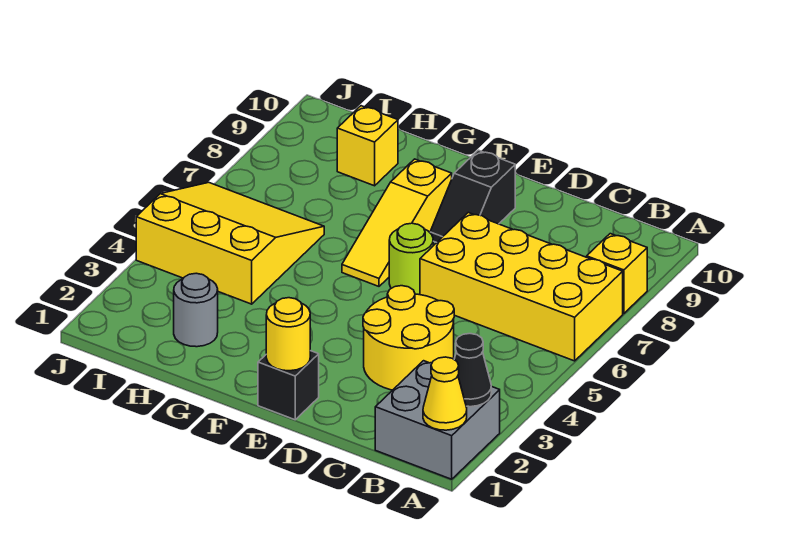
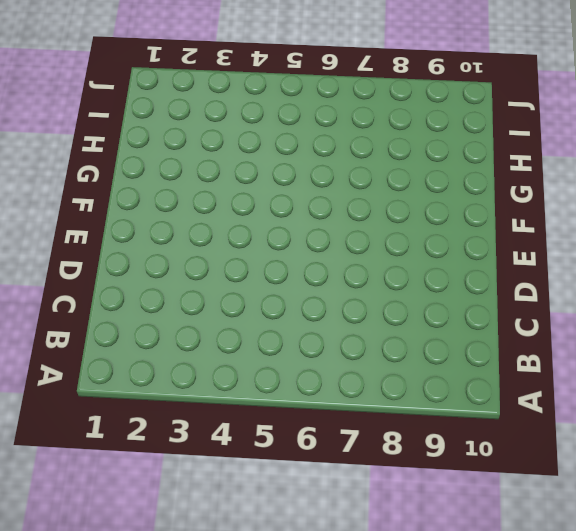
none -> grey brick A1:B2 level 1
none -> yellow brick A6:D7 level 1
none -> yellow brick A8 level 1

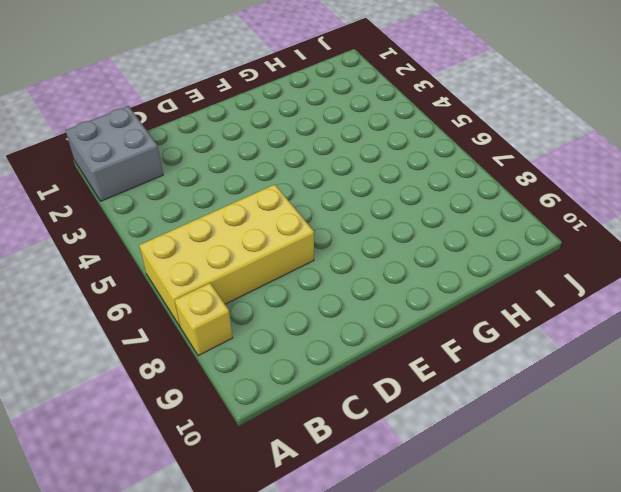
none -> yellow round brick C3:D4 level 1
none -> black brick E1 level 1
none -> lime round brick E6 level 1

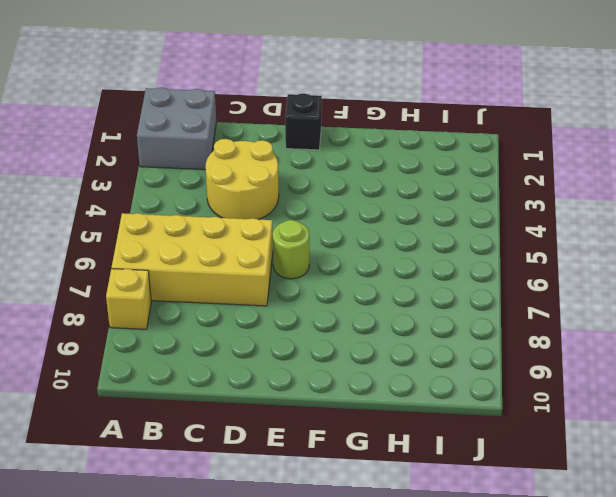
none -> black slope E8:E9 level 1 top 9
none -> yellow slope F6:F8 level 1 top 8
none -> grey round brick H2 level 1

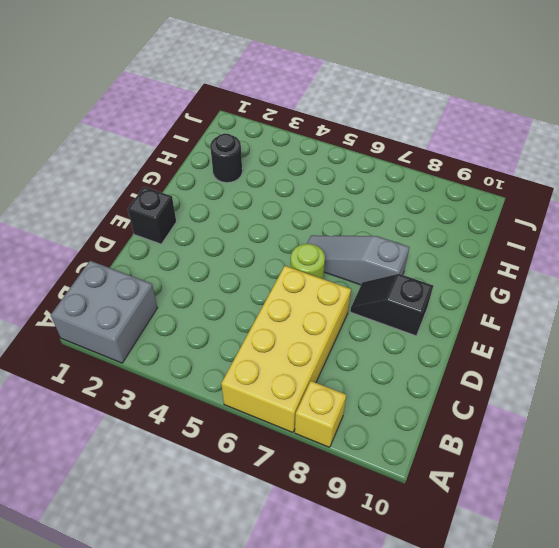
grey slope F6:F8 level 1 top 8 -> yellow slope F6:F8 level 1 top 8
black round brick H2 level 1 -> grey round brick H2 level 1
none -> yellow round brick C3:D4 level 1
none -> yellow slope H4:J6 level 1 top 4
none -> yellow brick H9 level 1

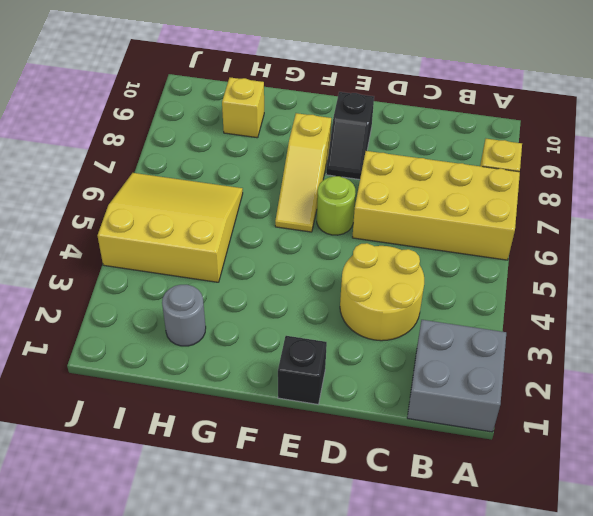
none -> yellow cone A1 level 2
none -> black cone A2 level 2
none -> yellow round brick E1 level 2

